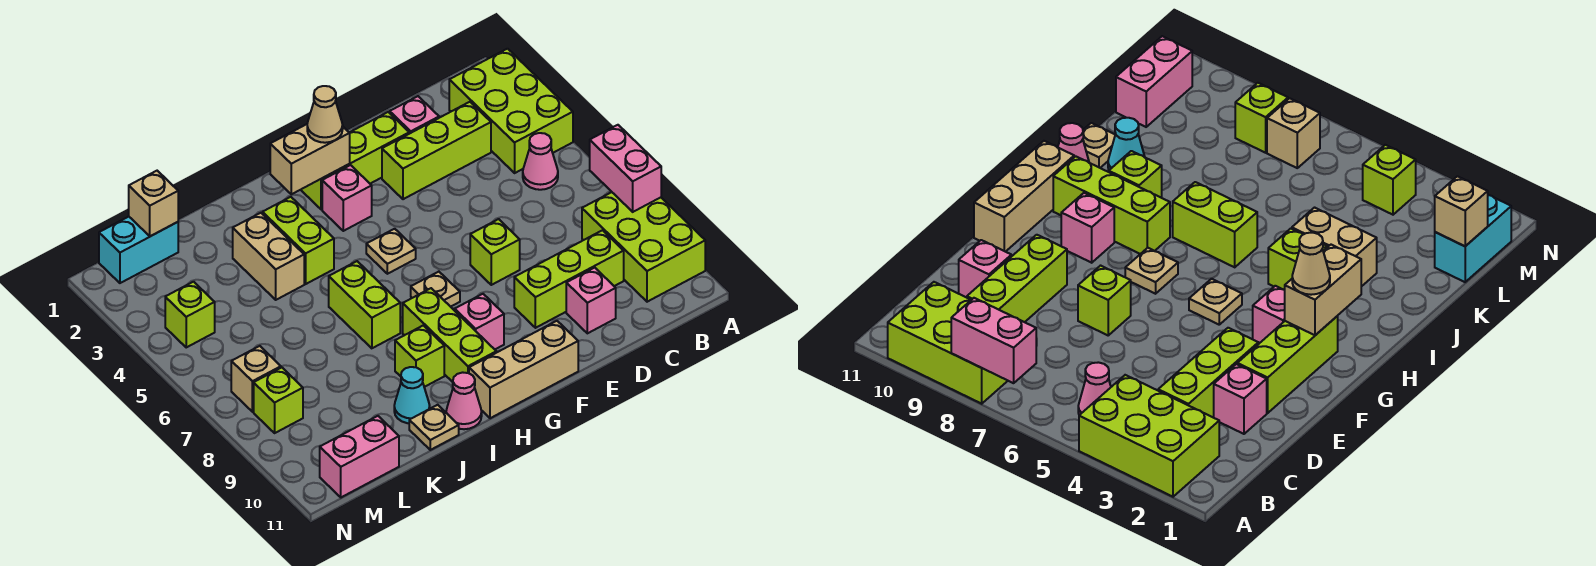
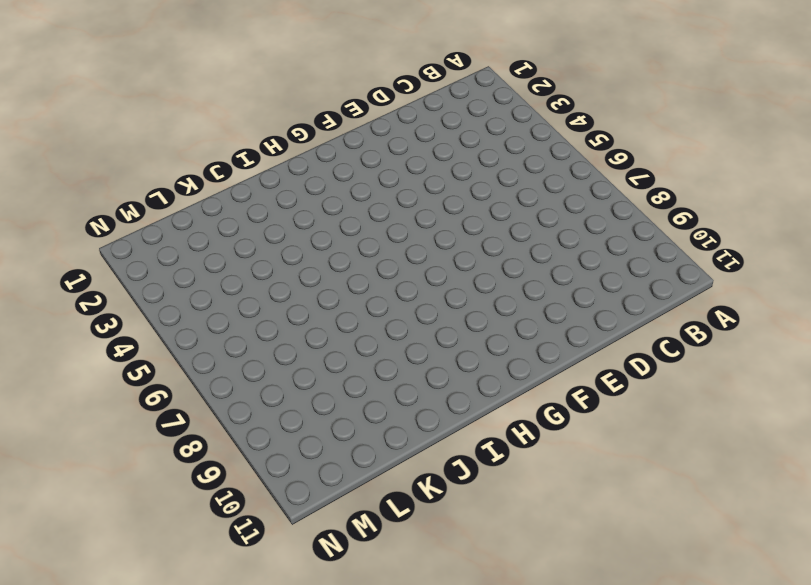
none -> lime brick A2:B4 level 1
none -> lime brick A8:B10 level 1
none -> pink cone B5 level 1
none -> lime brick C3:E3 level 1

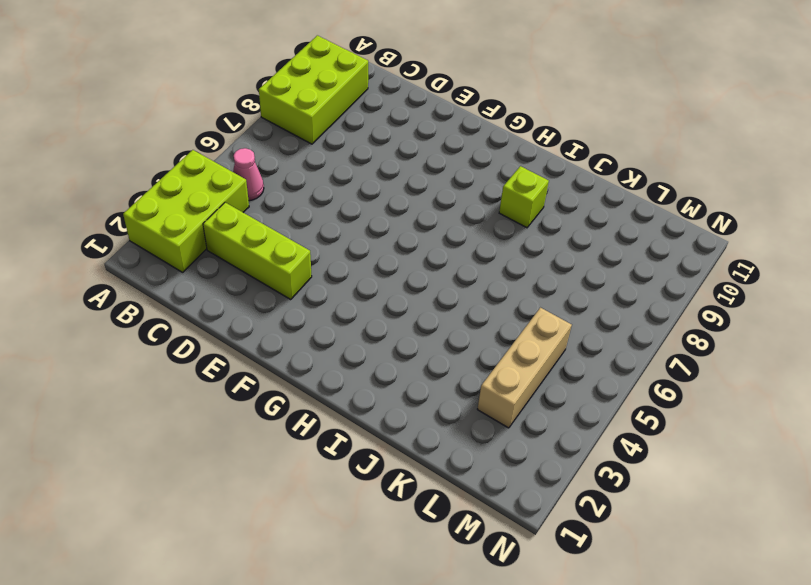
tan brick L3:L5 level 1 -> tan brick F11:H11 level 1
none -> lime brick C9:E9 level 1
none -> pink brick D2 level 1
none -> pink brick D10 level 1
none -> lime brick E2:G2 level 1

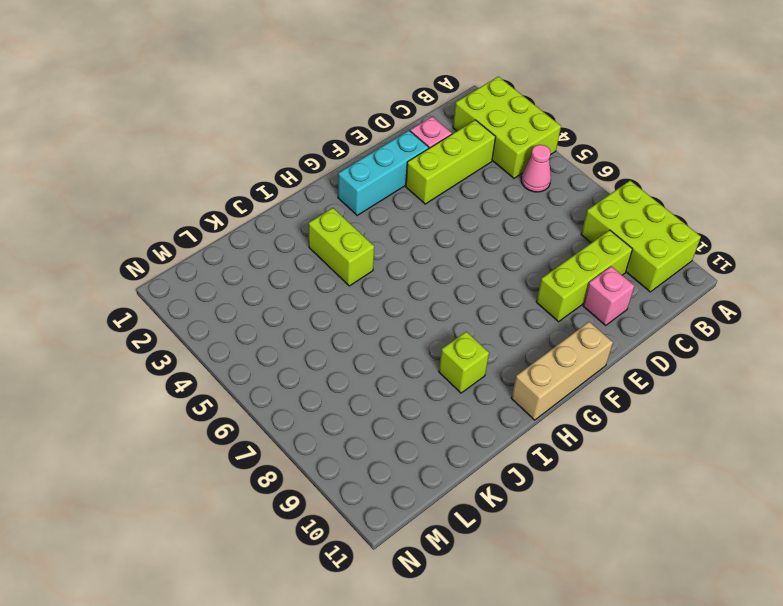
cyan brick E2:G2 level 1 -> lime brick E2:G2 level 1
none -> lime brick E7 level 1
none -> pink brick G3 level 1
none -> tan plate G5 level 1
none -> tan plate G7 level 1

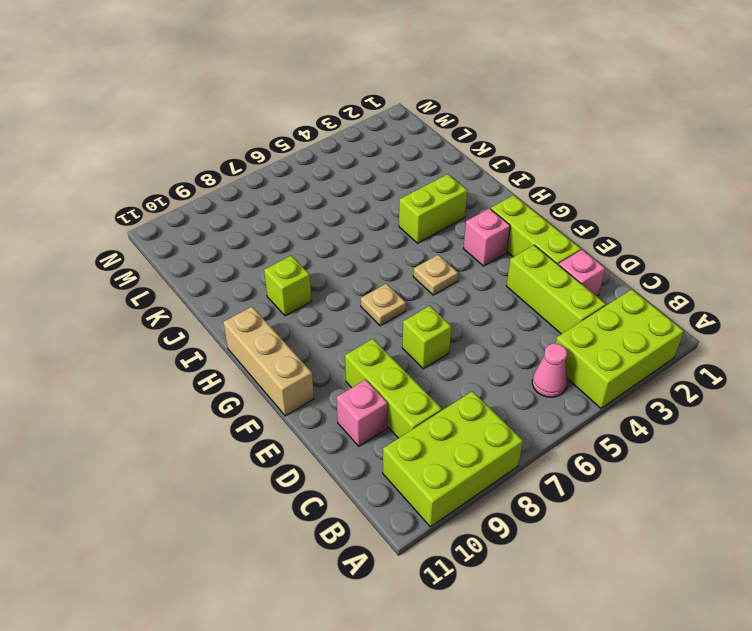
none -> pink brick G9 level 1
none -> lime brick H8:H10 level 1
none -> lime brick I6:I7 level 1
none -> pink cone I11 level 1

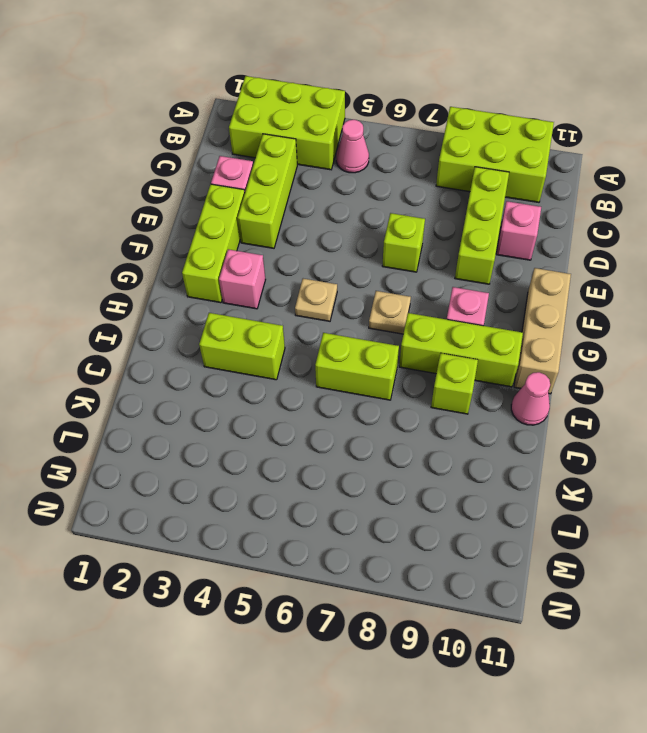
none -> tan brick J3:J4 level 1
none -> cyan cone J10 level 1
none -> tan plate J11 level 1
none -> cyan brick L1:M1 level 1

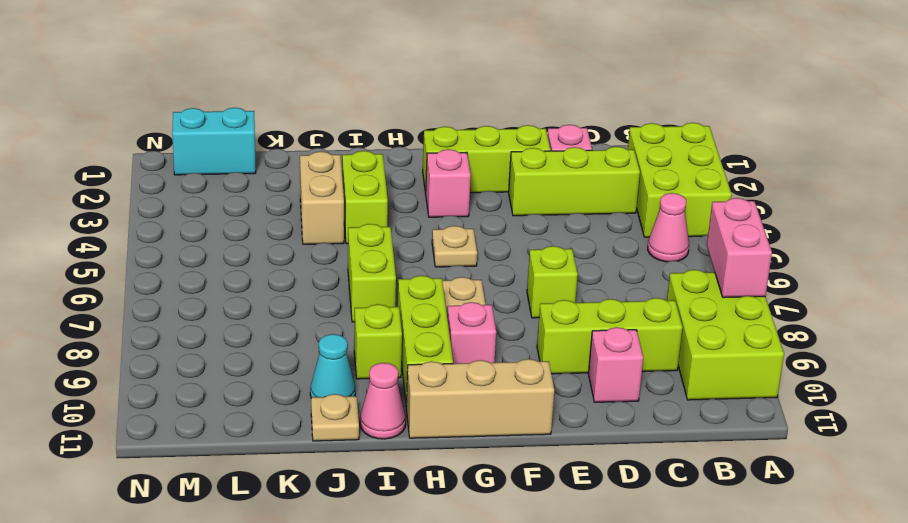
none -> pink brick L11:M11 level 1
none -> lime brick M4 level 1
none -> tan brick M7 level 1
none -> lime brick M8 level 1

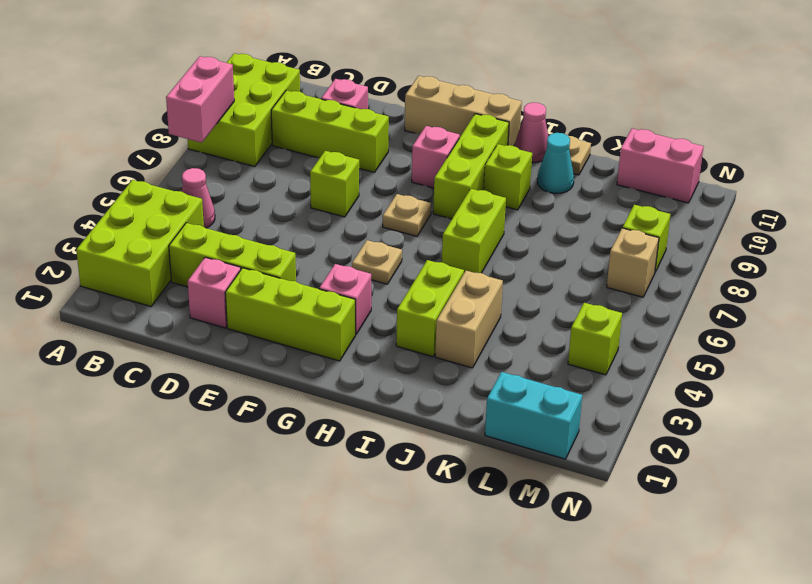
none -> tan brick G2:H2 level 2
none -> tan brick L1 level 2
none -> tan cone G2 level 3

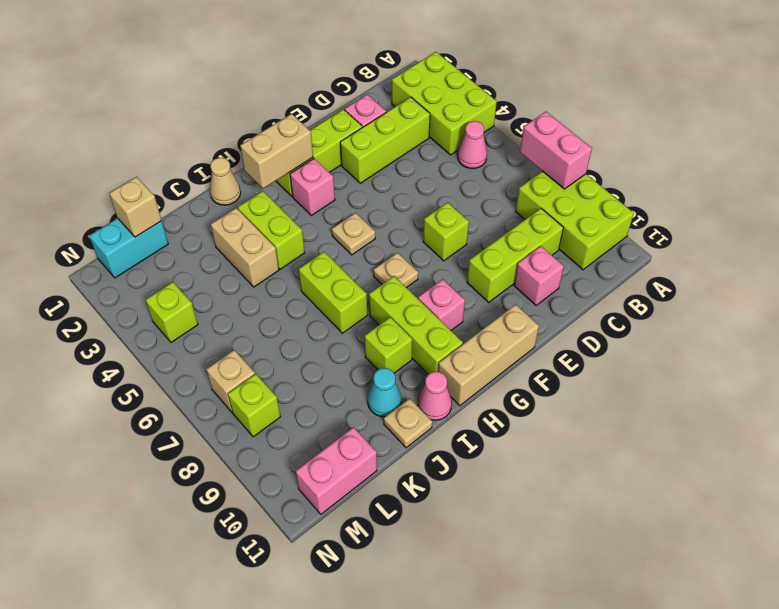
tan cone I1 level 1 -> tan cone G2 level 3

